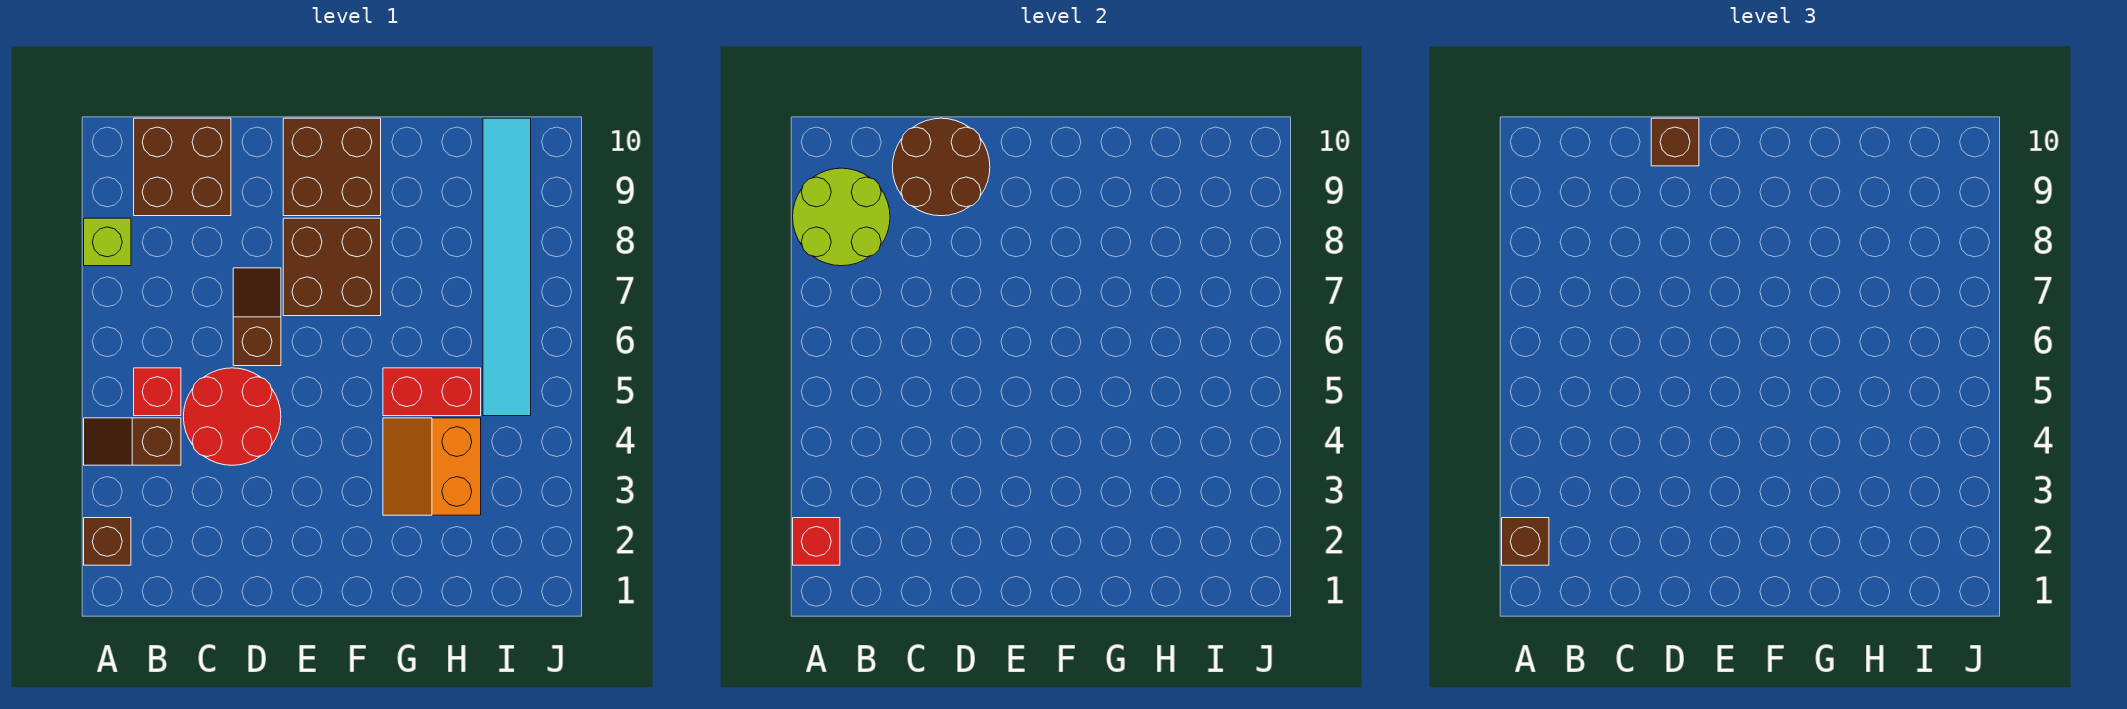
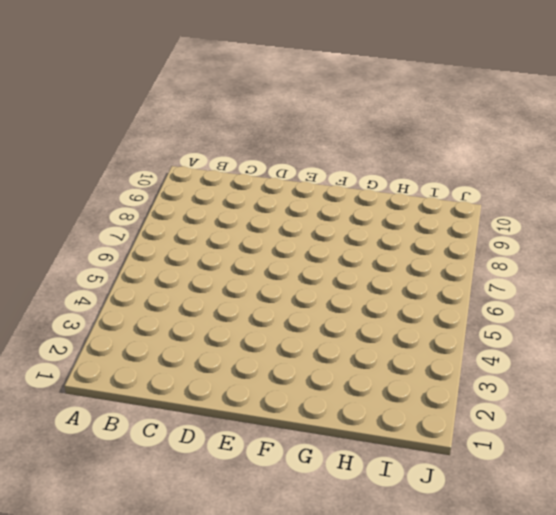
none -> brown brick A2 level 1
none -> brown slope A4:B4 level 1 top B
none -> lime brick A8 level 1

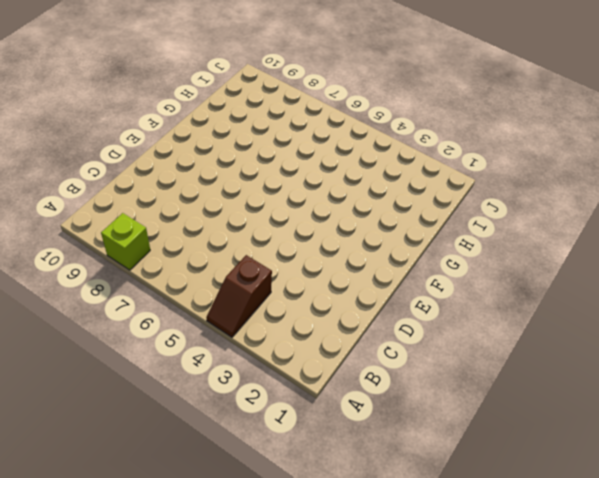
none -> brown brick A2 level 1
none -> red brick B5 level 1
none -> brown brick B9:C10 level 1

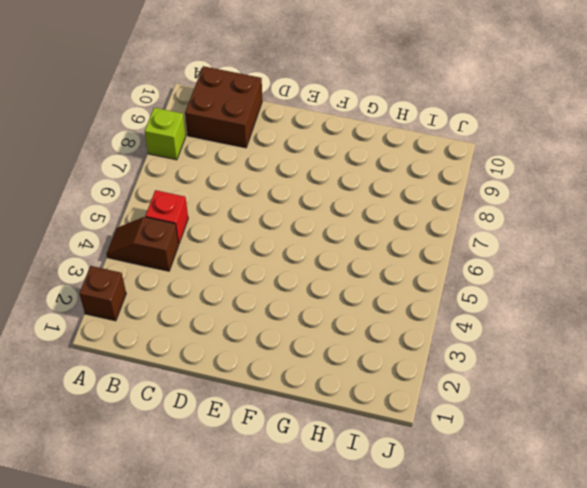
none -> red round brick C4:D5 level 1
none -> brown slope D6:D7 level 1 top 6
none -> brown brick E7:F8 level 1

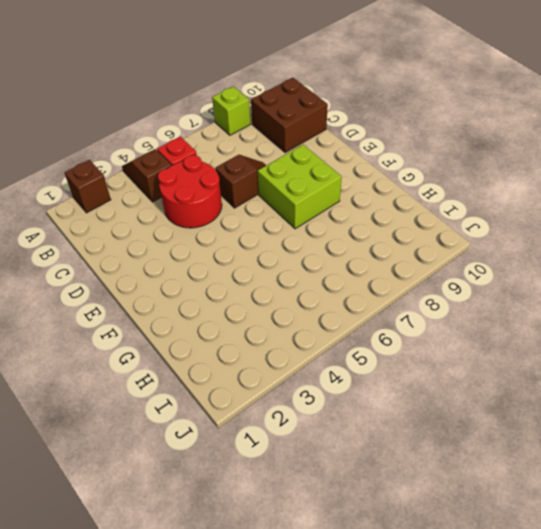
lime brick E7:F8 level 1 -> brown brick E7:F8 level 1
none -> brown brick E9:F10 level 1
none -> orange slope G3:H4 level 1 top H
none -> red brick G5:H5 level 1

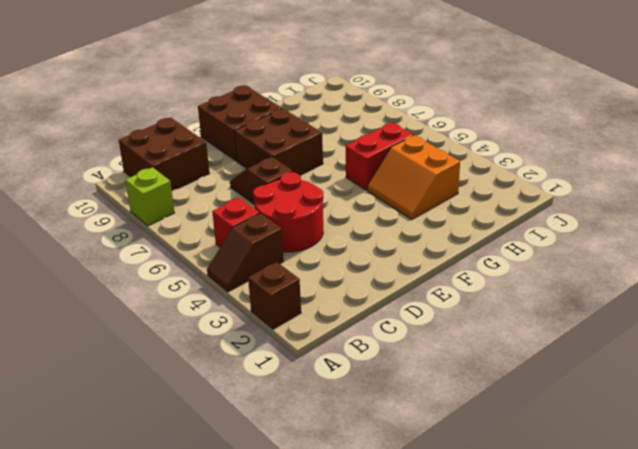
none -> cyan tile I5:I10 level 1
none -> red brick A2 level 2
none -> lime round brick A8:B9 level 2

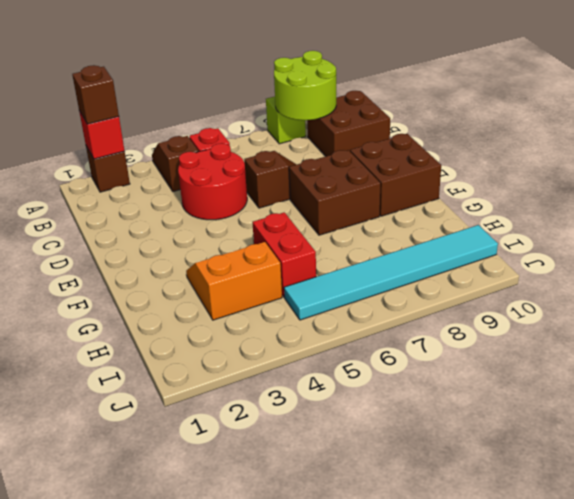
none -> brown round brick C9:D10 level 2
none -> brown brick D10 level 3

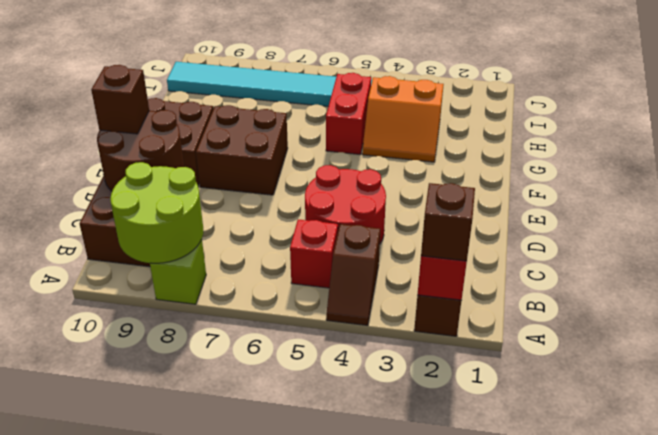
none -> brown slope D6:D7 level 1 top 6

